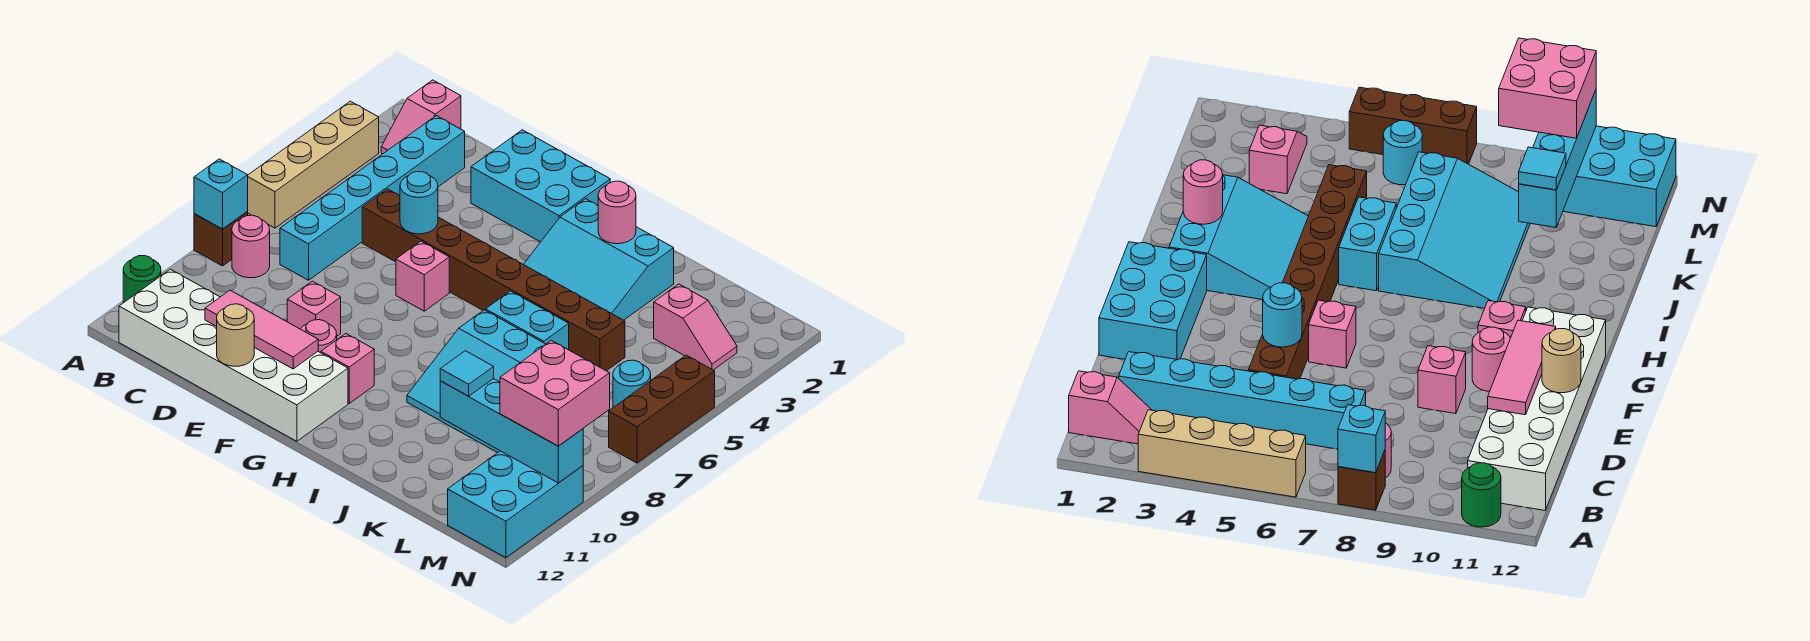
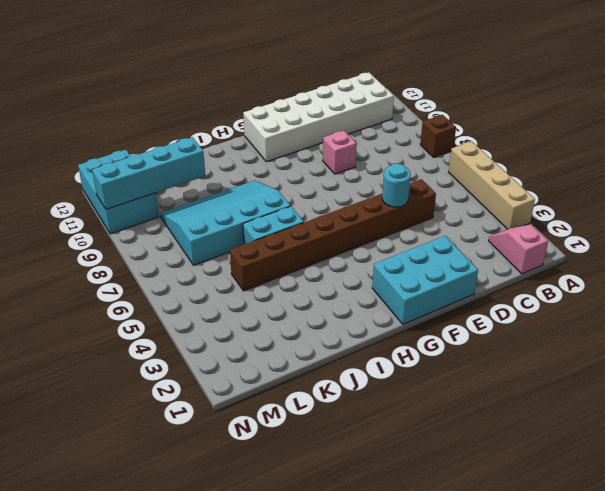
none -> green round brick A11 level 1
none -> pink round brick B8 level 1
none -> cyan brick C2:C7 level 1

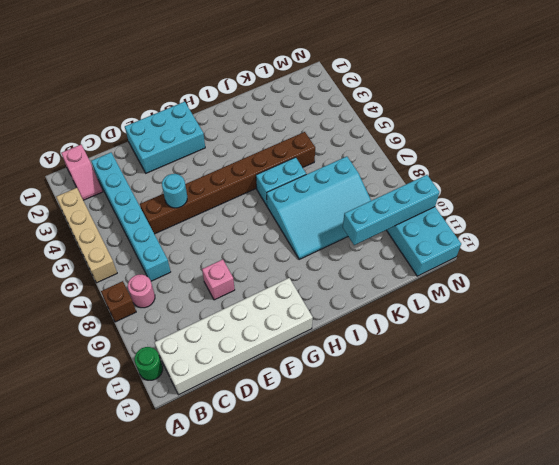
none -> pink brick F6 level 1
none -> pink round brick F10 level 1
none -> pink brick G10 level 1

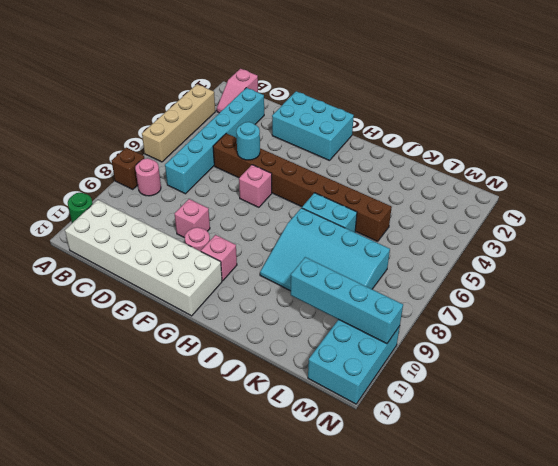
none -> cyan slope H2:J4 level 1 top 2
none -> pink slope L3:M3 level 1 top L
none -> cyan round brick M6 level 1

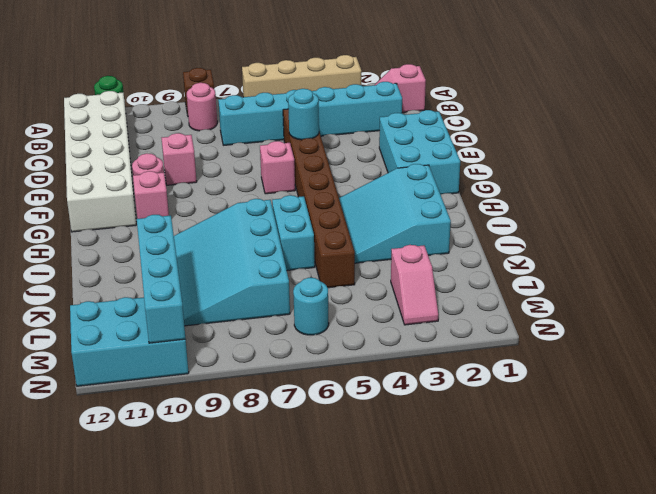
none -> brown brick N5:N7 level 1
none -> cyan brick A8 level 2
none -> pink tile D11:F11 level 2

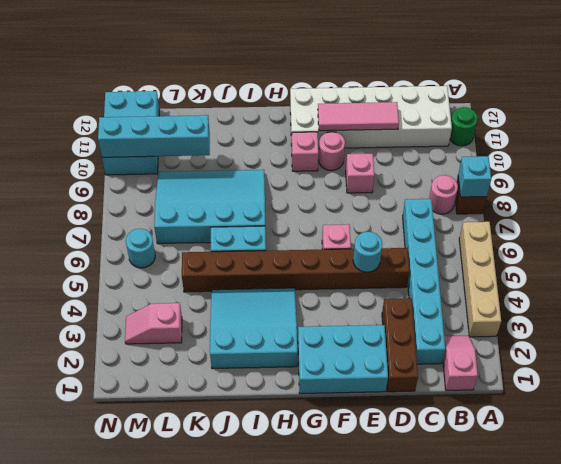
brown brick D1:D3 level 1 -> brown brick N5:N7 level 1
none -> tan round brick E12 level 2
none -> pink round brick I2 level 2
none -> cyan tile K10 level 3

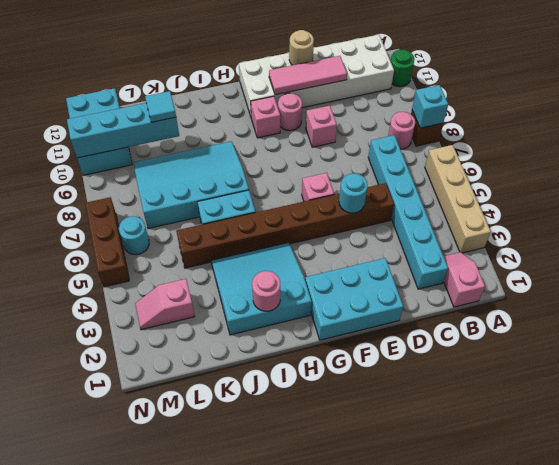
none -> pink brick M9:N10 level 3

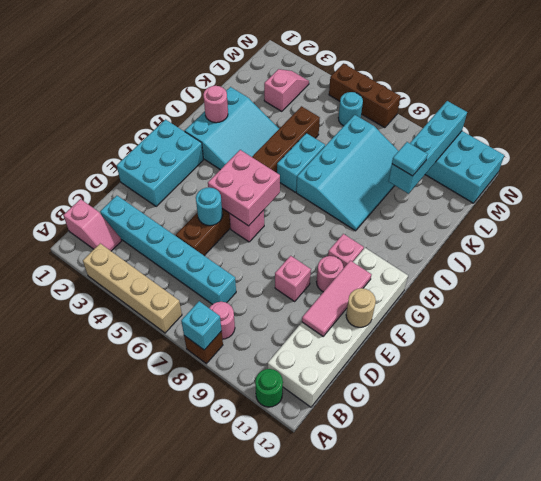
pink brick F5:G6 level 2 -> pink brick M9:N10 level 3

